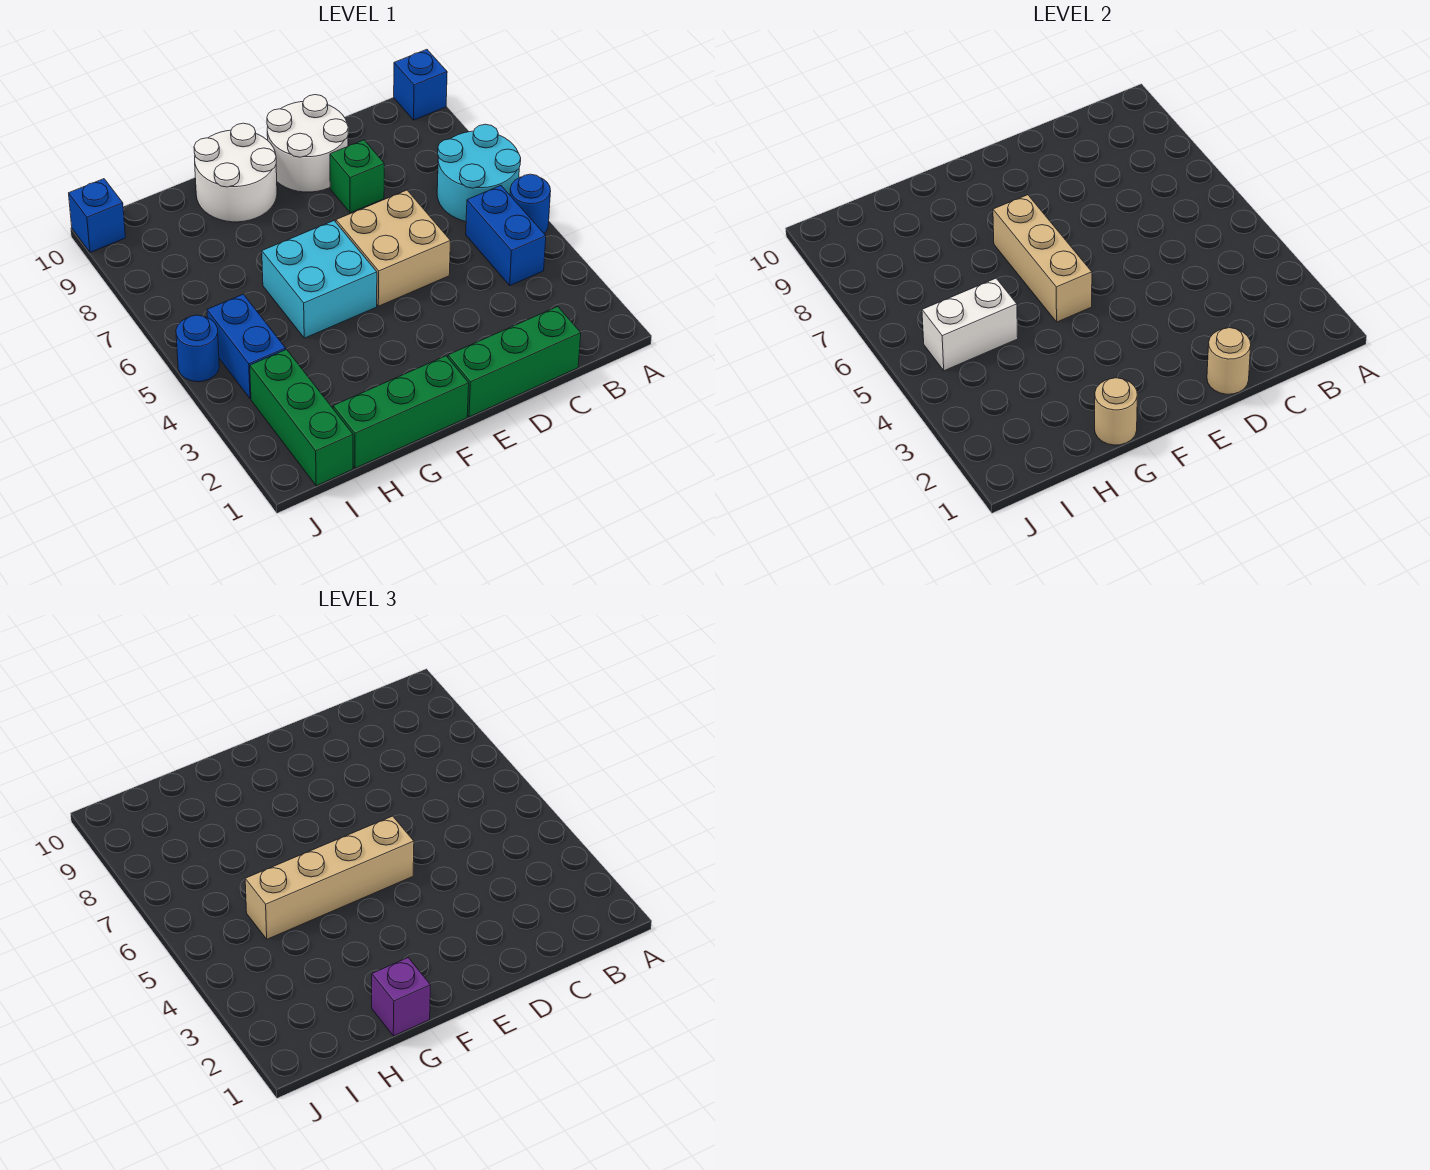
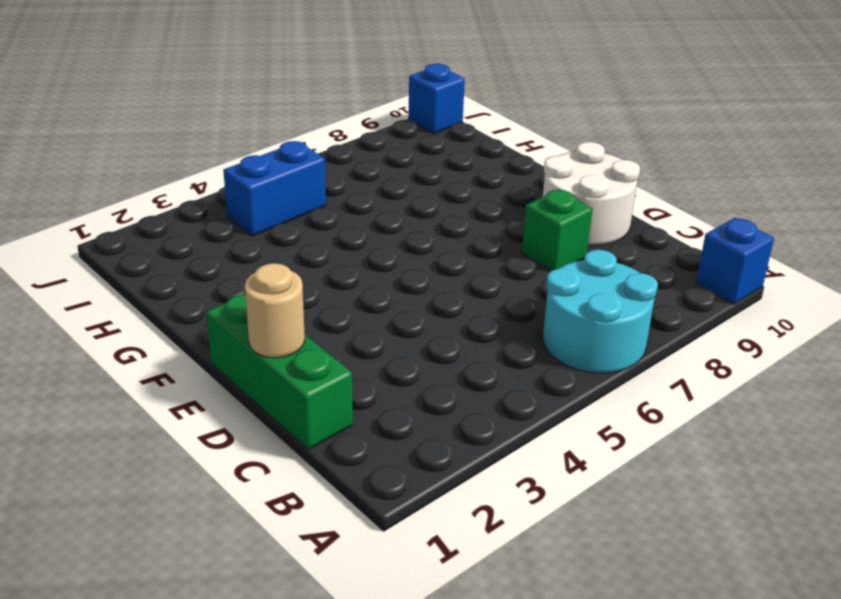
none -> blue round brick A5 level 1
none -> blue brick B4:B5 level 1
none -> tan brick D5:E6 level 1

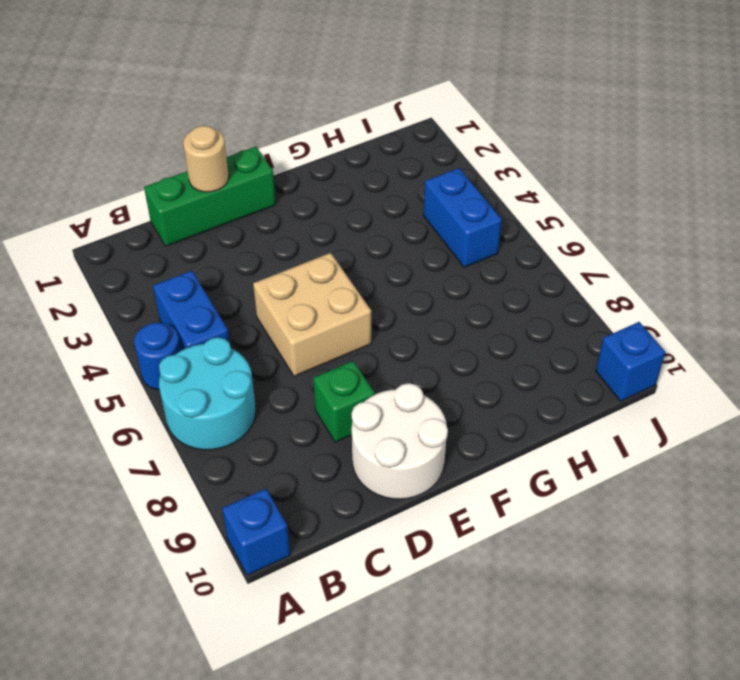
none -> green brick F1:H1 level 1
none -> cyan brick F5:G6 level 1
none -> white round brick F9:G10 level 1

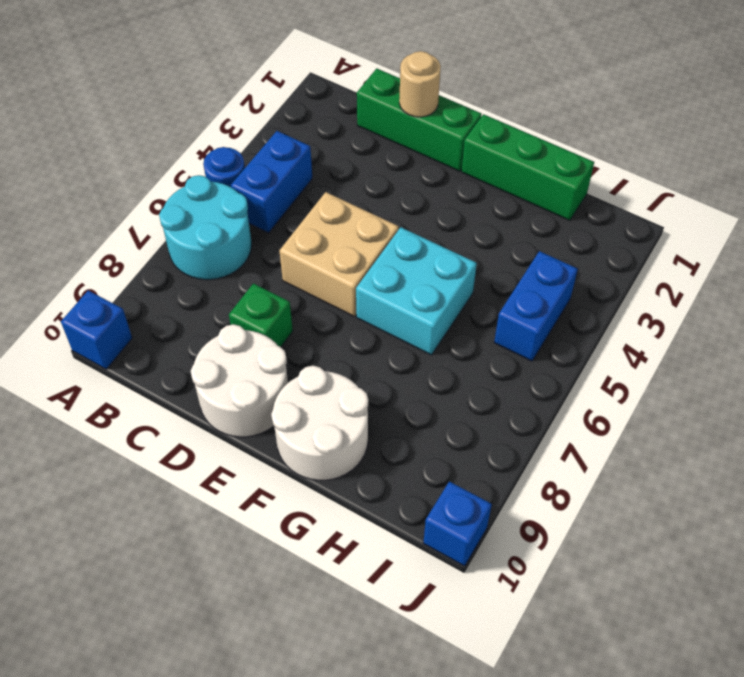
none -> green brick I1:I3 level 1
none -> blue round brick J5 level 1
none -> tan brick F5:F7 level 2

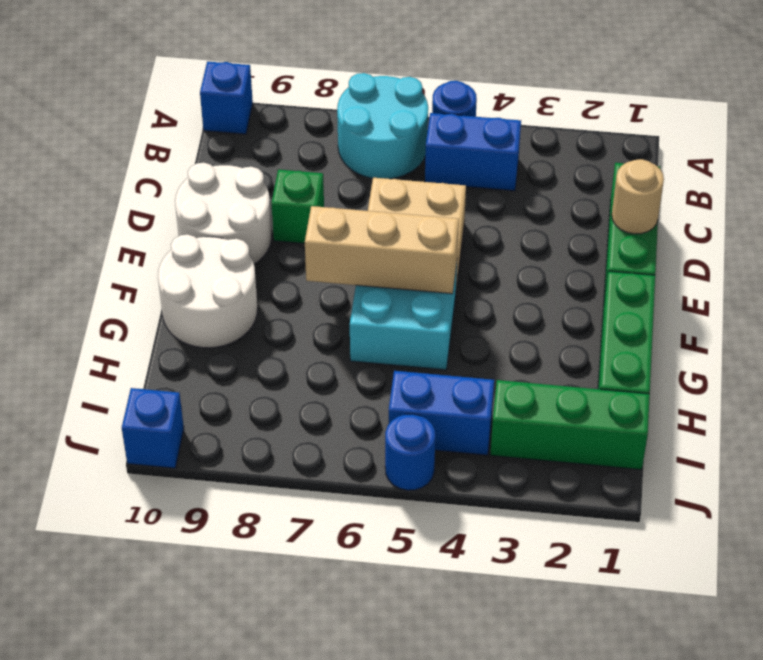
none -> tan round brick G1 level 2
none -> white brick H5:I5 level 2
none -> tan brick E5:H5 level 3

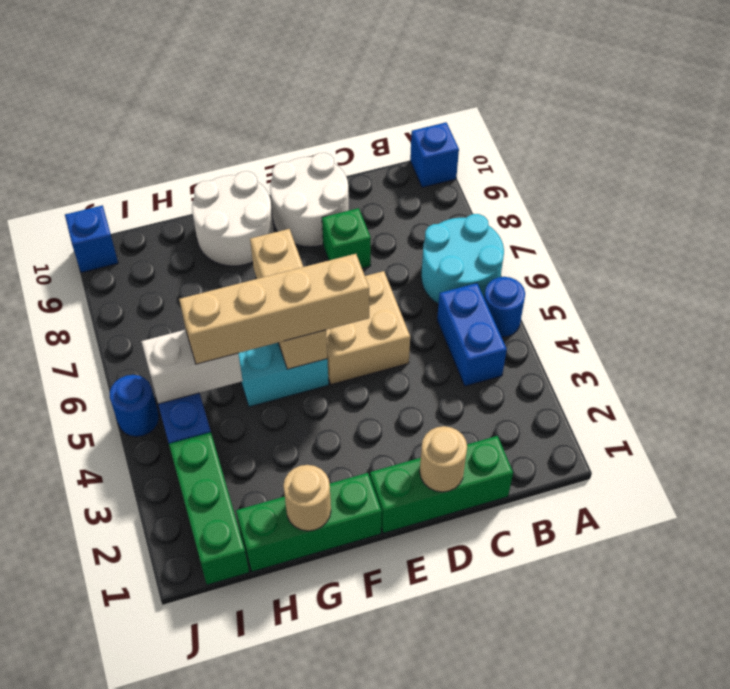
none -> purple brick G1 level 3

